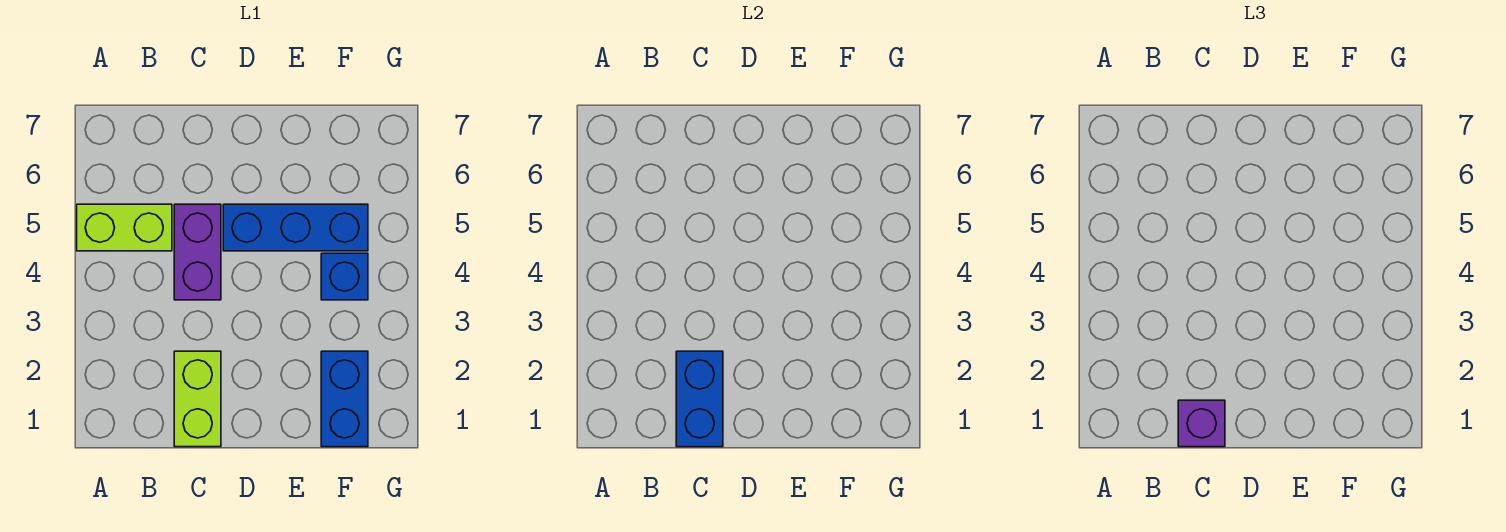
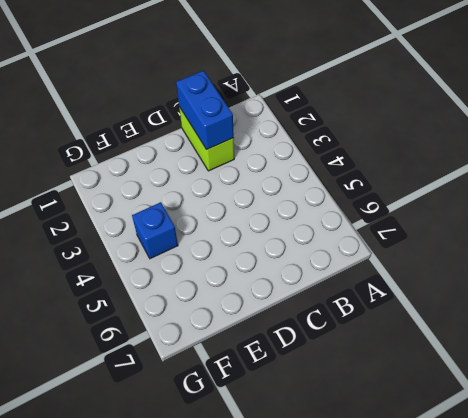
none -> lime brick A5:B5 level 1
none -> purple brick C4:C5 level 1

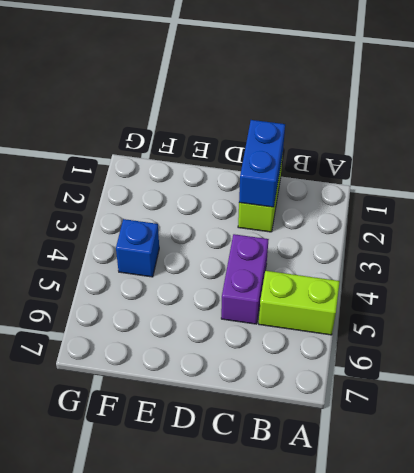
none -> blue brick D5:F5 level 1
none -> blue brick F1:F2 level 1

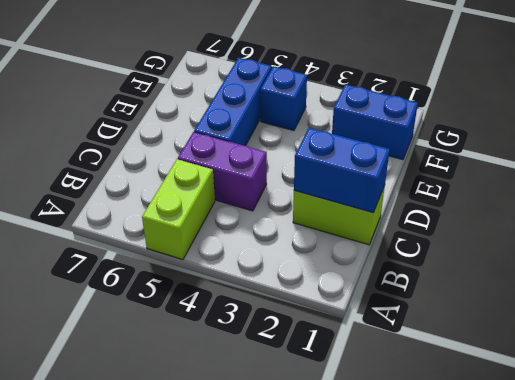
none -> purple brick C1 level 3

